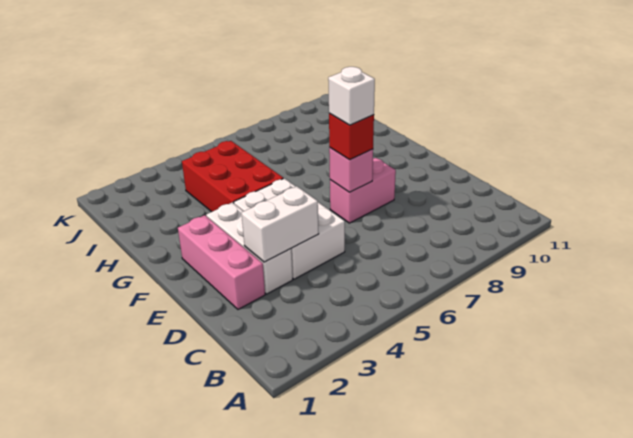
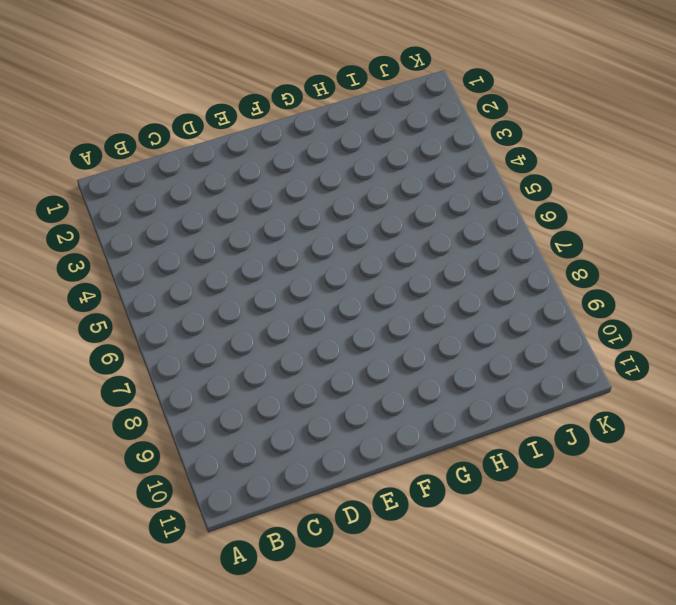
none -> pink brick D2:F2 level 1
none -> white brick D3:F3 level 1

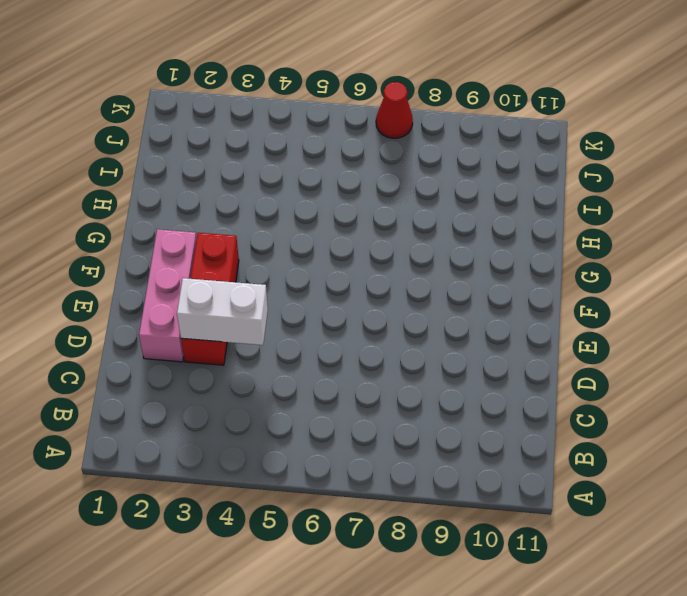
red brick D3:F3 level 1 -> white brick D3:F3 level 1
red cone K7 level 1 -> none
none -> white brick D4:F5 level 1
none -> pink brick E7:E8 level 1

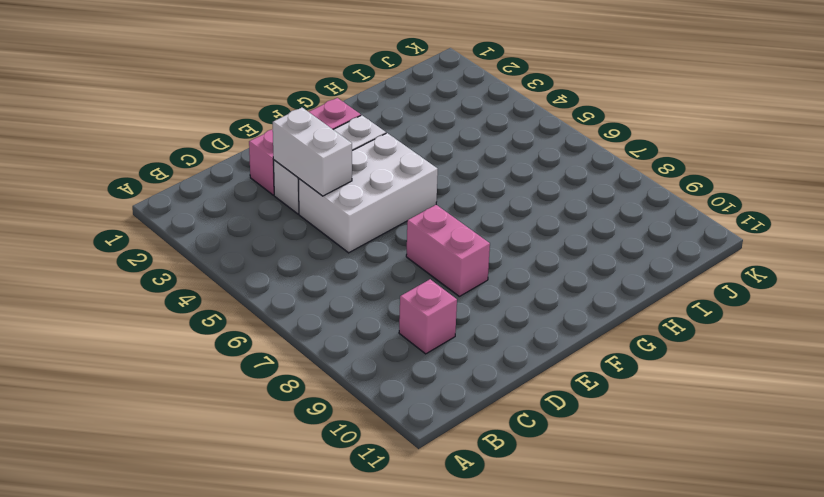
pink brick C9 level 1 -> pink brick E7 level 2
none -> red brick G4:I5 level 1
none -> red brick E7 level 3

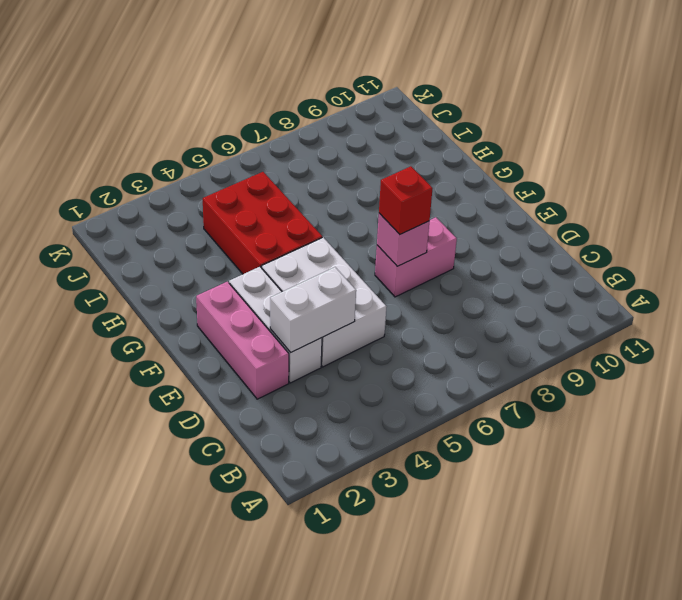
none -> white brick E7 level 4

